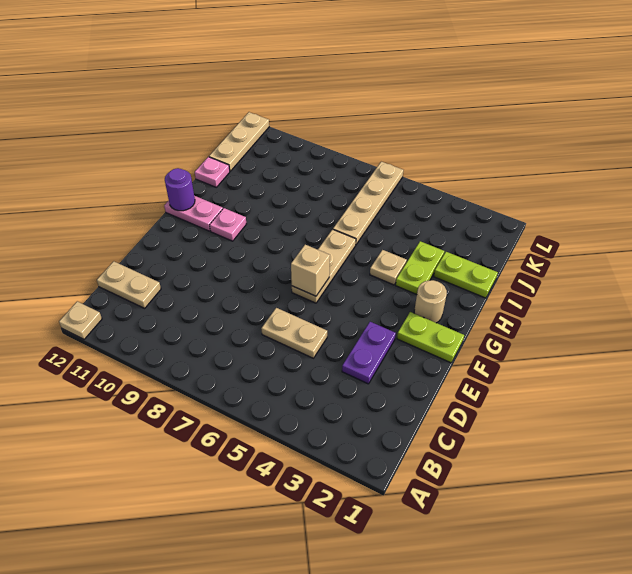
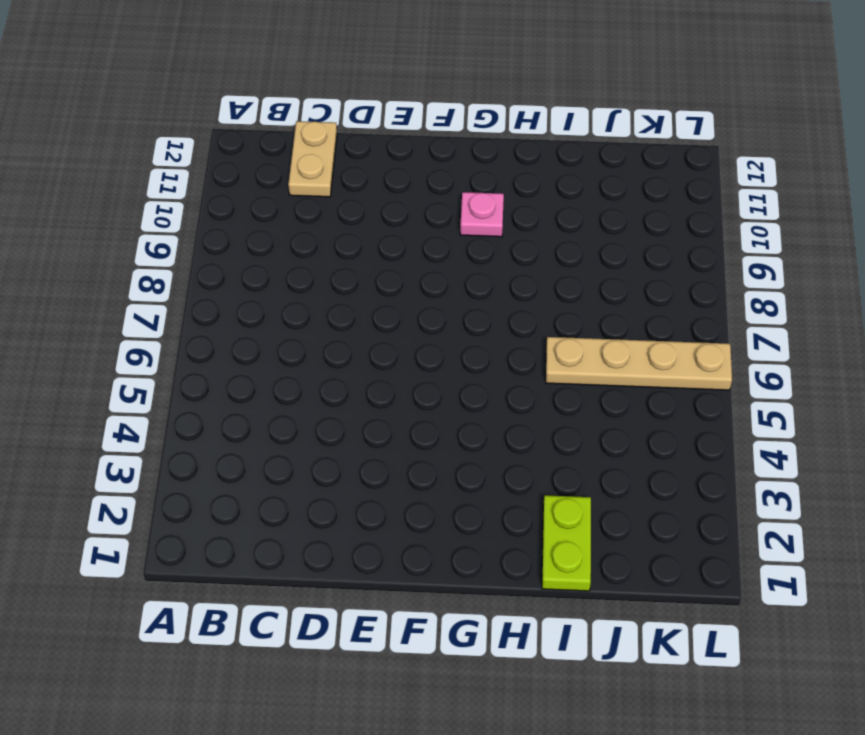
none -> tan plate A12 level 1
none -> purple plate D3:E3 level 1
none -> tan plate D5:D6 level 1

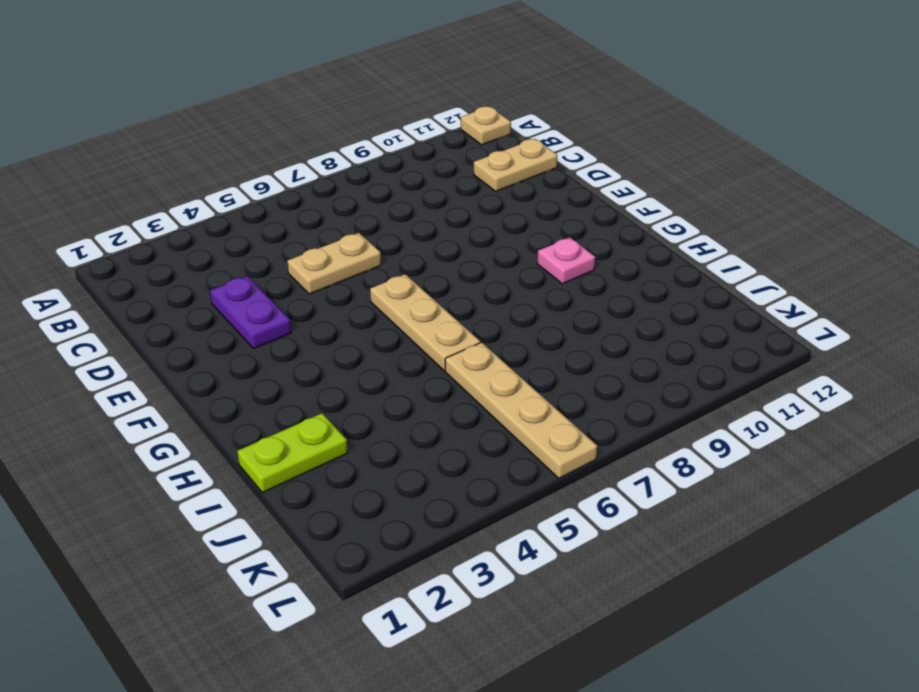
none -> lime plate F1:F2 level 1
none -> tan round brick G2 level 1
none -> pink plate G11:G12 level 1

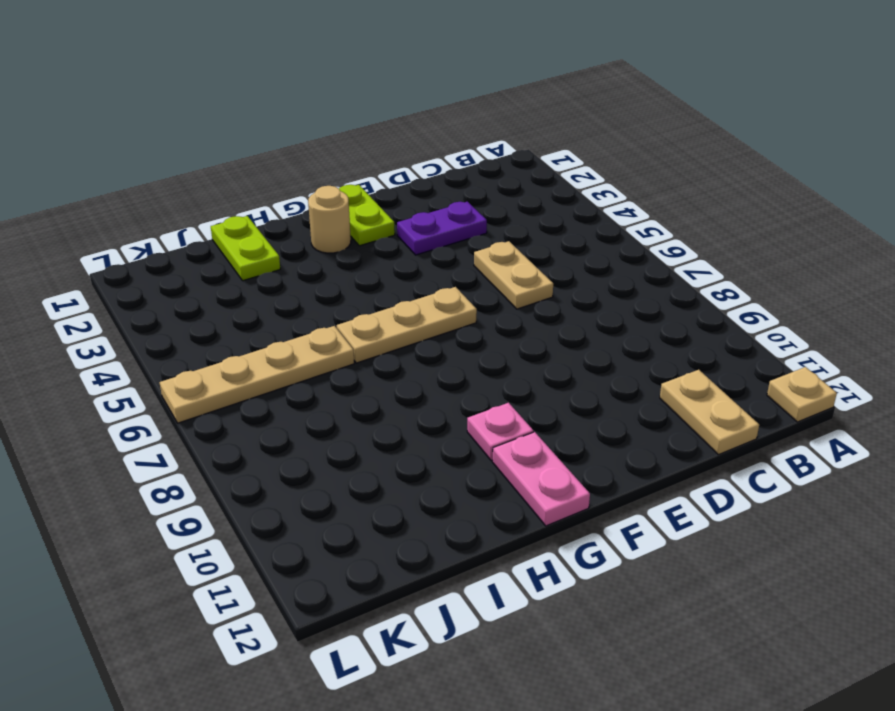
none -> lime plate H3:I3 level 1
none -> tan plate H4 level 1
none -> pink plate I12 level 1

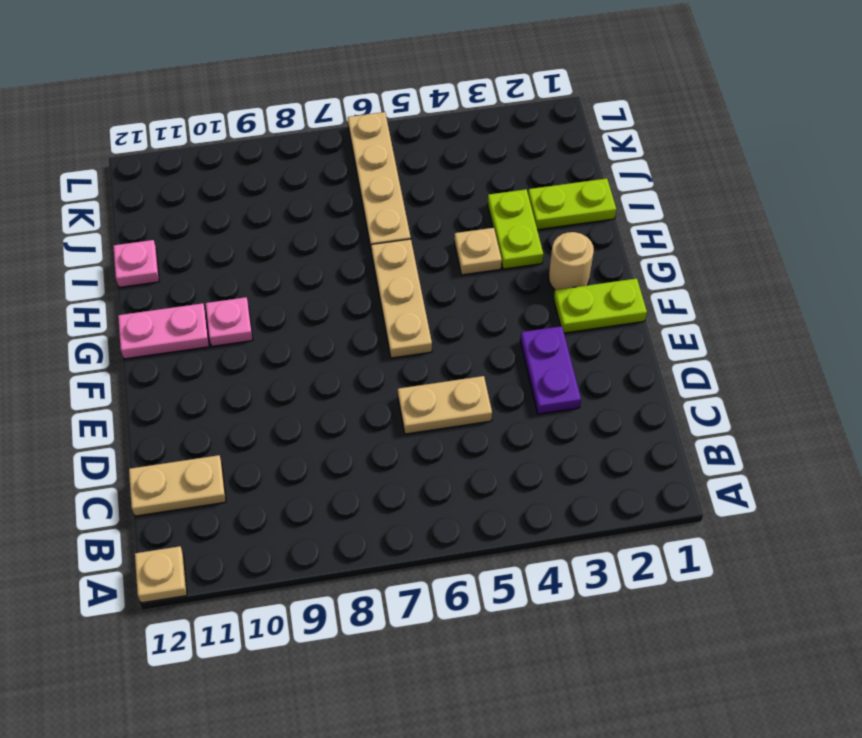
none -> tan plate J12:L12 level 1
none -> tan brick F6 level 2
none -> purple round brick G12 level 2

